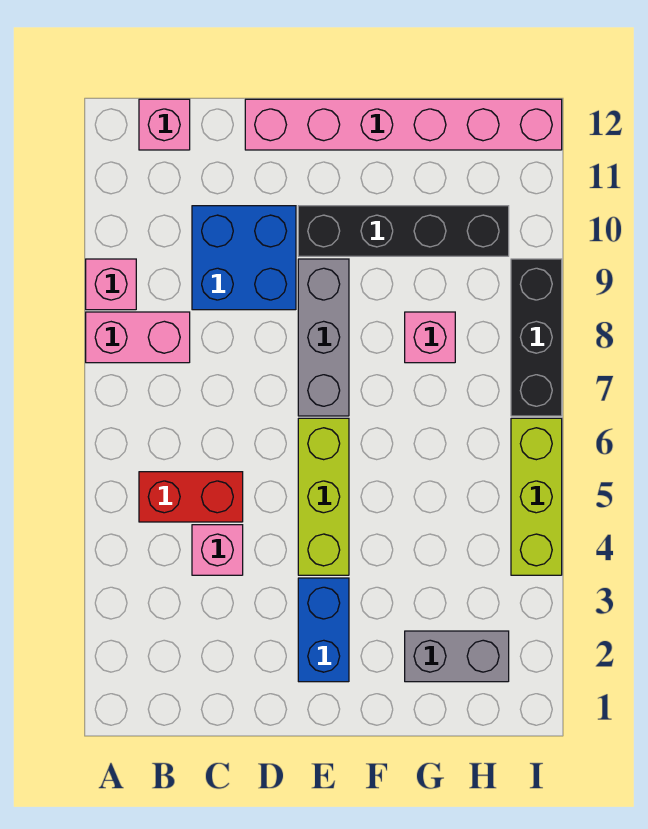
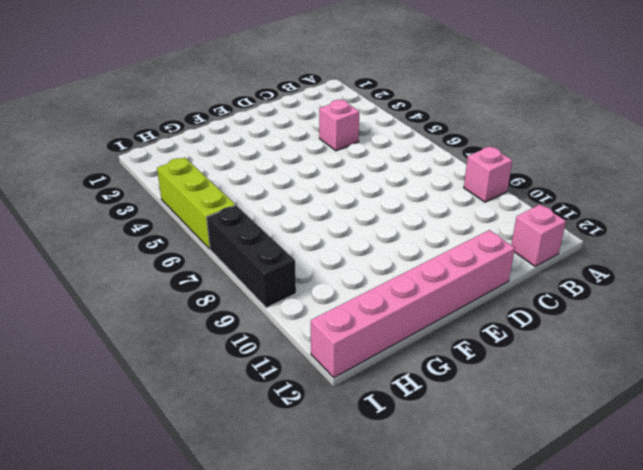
none -> pink brick A8:B8 level 1
none -> red brick B5:C5 level 1
none -> blue brick C9:D10 level 1

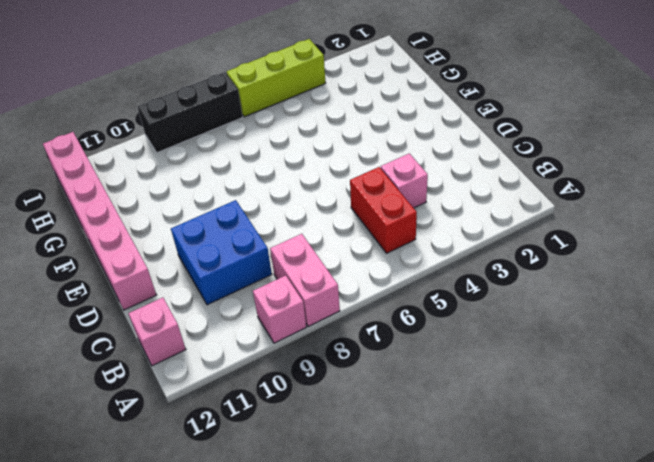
none -> blue brick E2:E3 level 1
none -> lime brick E4:E6 level 1
none -> grey brick E7:E9 level 1

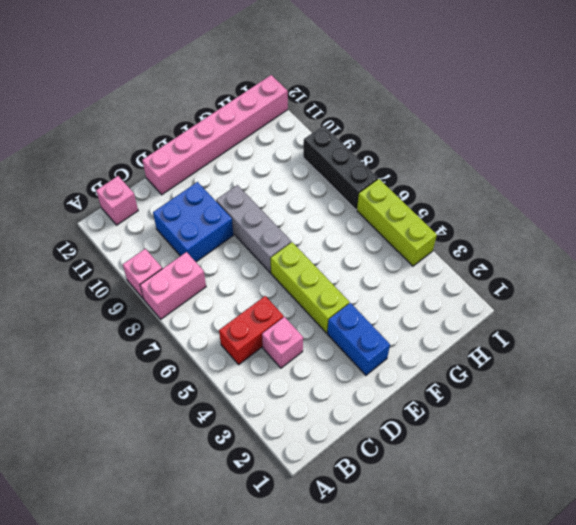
none -> black brick E10:H10 level 1
none -> grey brick G2:H2 level 1
none -> pink brick G8 level 1

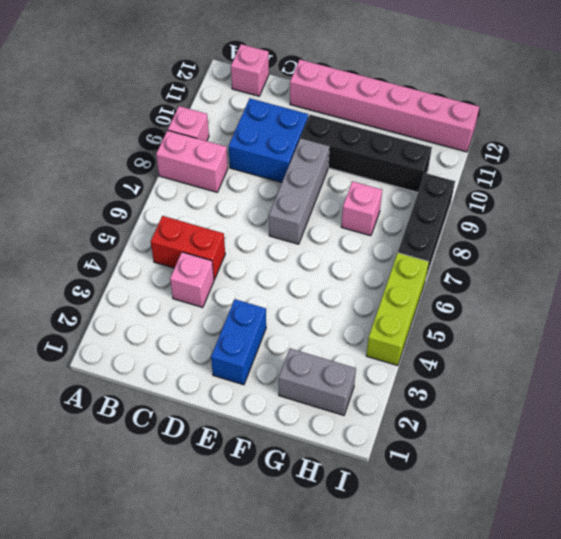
none -> lime brick E4:E6 level 1

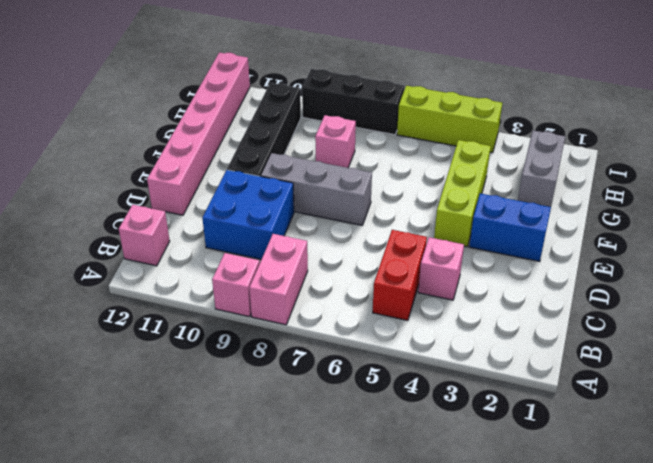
lime brick E4:G4 level 1 -> lime brick E4:E6 level 1

